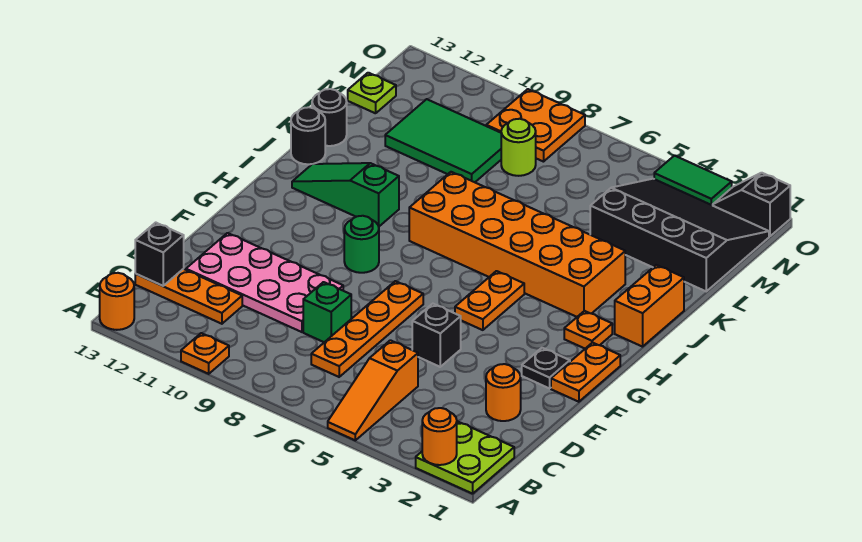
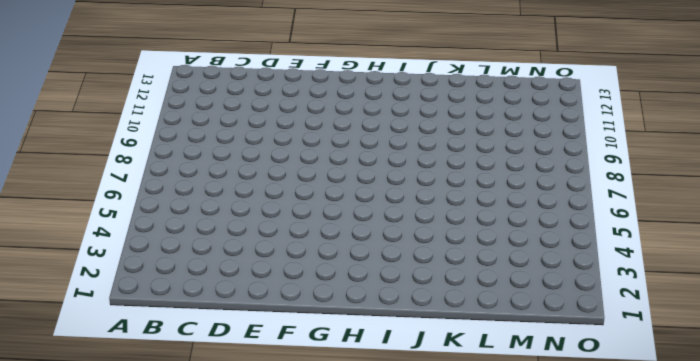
none -> lime plate A1:B2 level 1
none -> orange slope A5:C5 level 1 top C
none -> orange plate A10 level 1

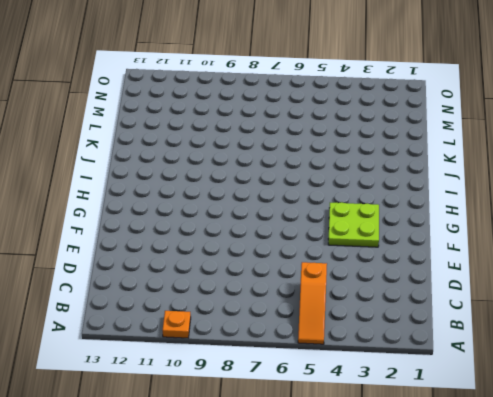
lime plate F3:G4 level 1 -> lime plate A1:B2 level 1
none -> orange round brick A13 level 1
none -> orange plate C7:F7 level 1
none -> orange plate C11:C13 level 1

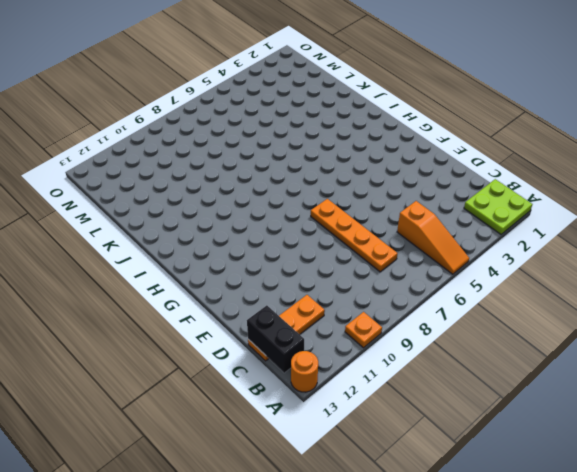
black brick B13:C13 level 2 -> black brick C13 level 2
none -> orange round brick D2 level 1
none -> green brick D8 level 1
none -> pink plate D9:E12 level 1

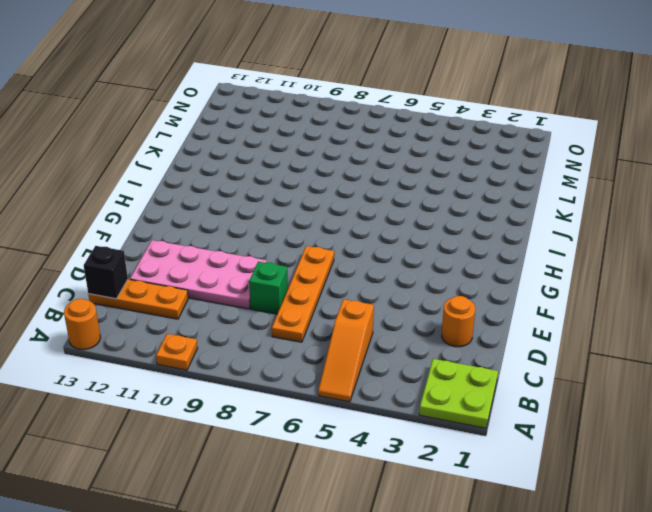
none -> black brick E5 level 1
none -> orange plate F1:G1 level 1
none -> black plate F2 level 1

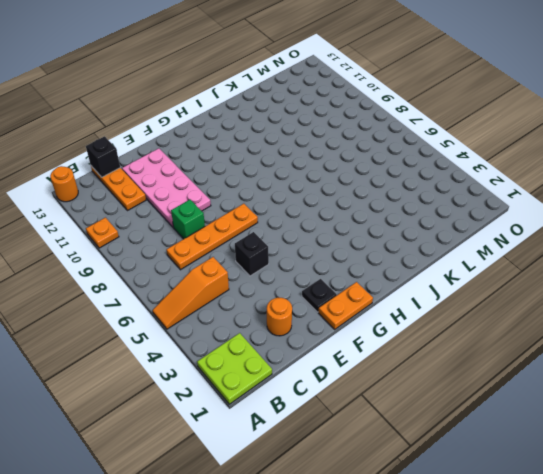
none -> orange plate G5:H5 level 1
none -> green round brick G9 level 1
none -> orange plate H2 level 1

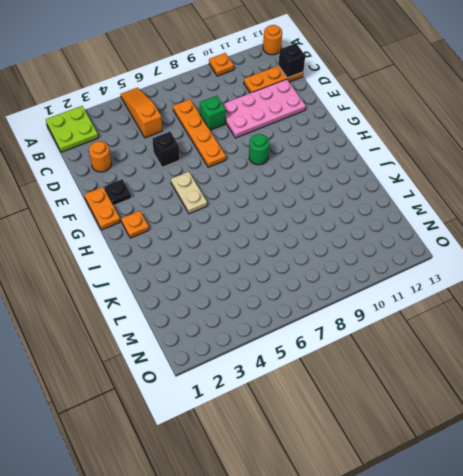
tan plate G5:H5 level 1 -> orange plate G5:H5 level 1
none -> orange brick I1:J1 level 1
none -> orange brick I3:J8 level 1
none -> green slope I10:I12 level 1 top 10

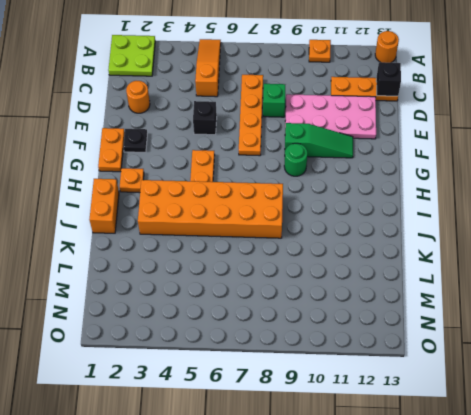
green slope F9:F11 level 1 top 9 -> green slope I10:I12 level 1 top 10
none -> black round brick J13 level 1
none -> black round brick K13 level 1
none -> black slope L1:N4 level 1 top L

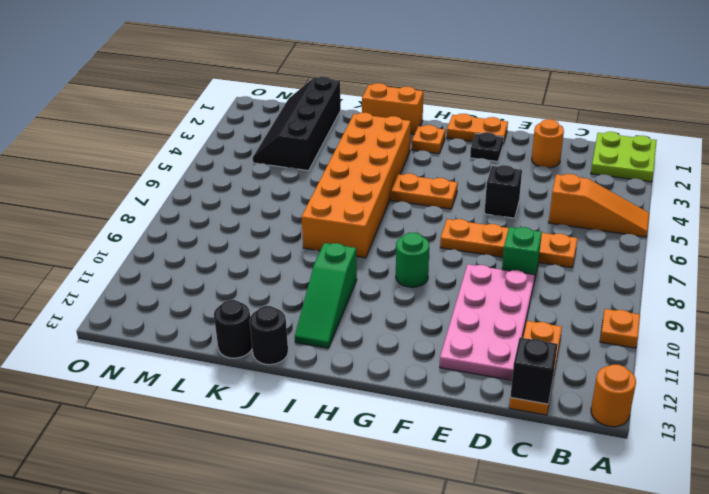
black slope L1:M4 level 1 top L -> black slope L1:N4 level 1 top L
none -> green tile L9:M11 level 1
none -> lime round brick M8 level 1
none -> lime plate M13 level 1

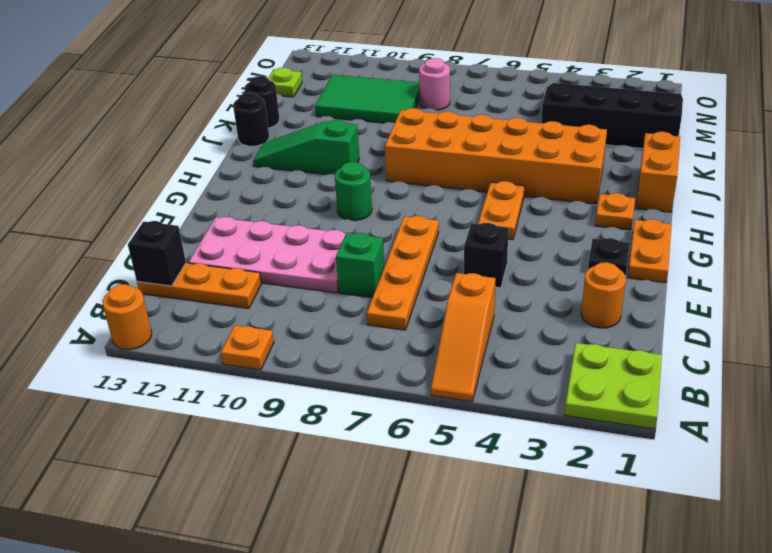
pink round brick M8 level 1 -> lime round brick M8 level 1
none -> orange plate N8:O9 level 1
none -> black slope O1:O2 level 1 top 1
none -> green tile O3:O4 level 1

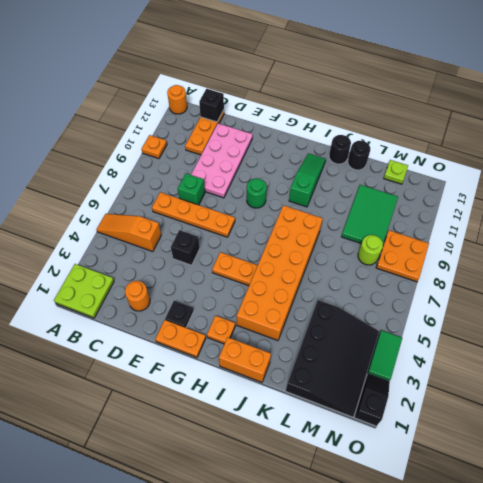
none -> orange round brick A2 level 2

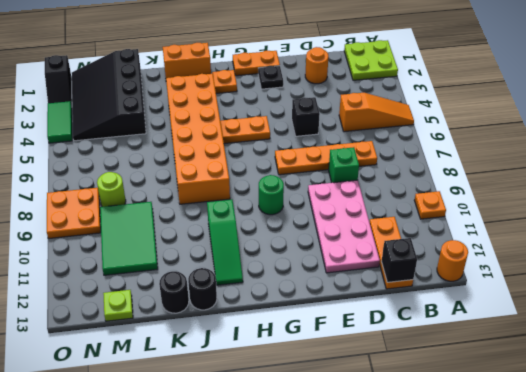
none -> orange round brick A2 level 2

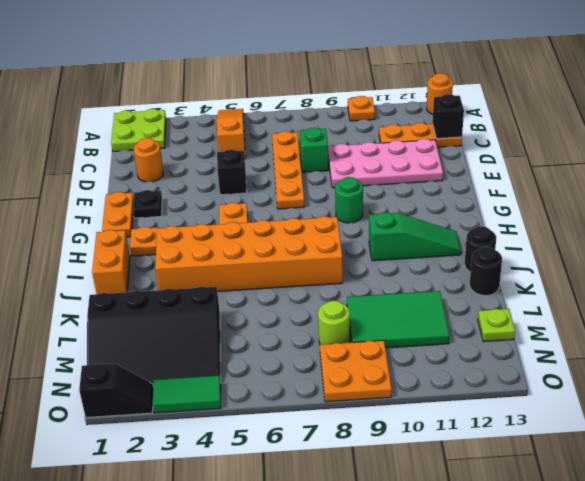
none -> orange round brick A2 level 2

